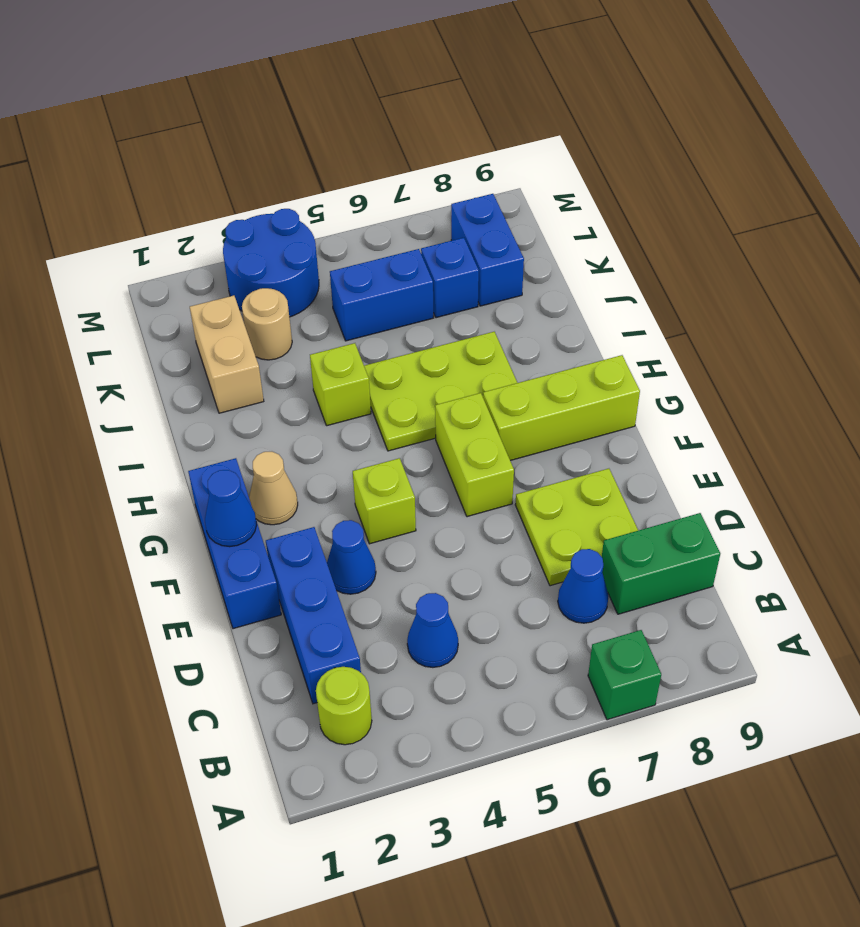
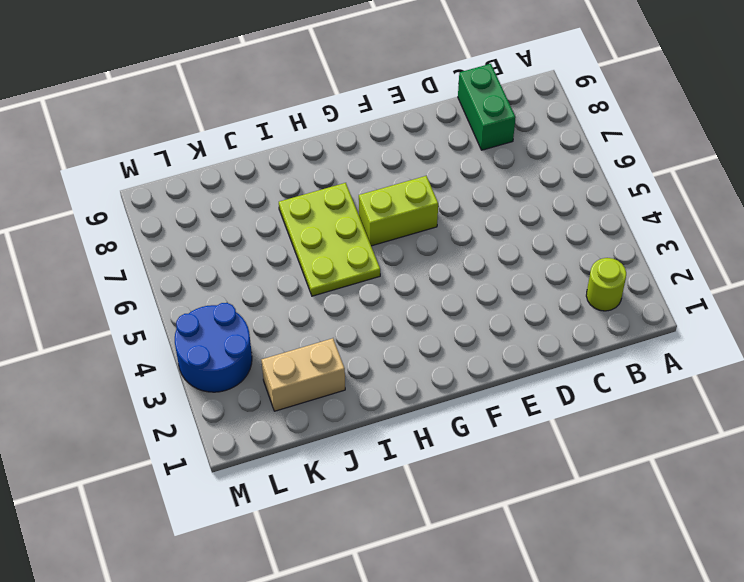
none -> green brick A7 level 1
none -> blue brick C2:E2 level 1
none -> blue cone C4 level 1

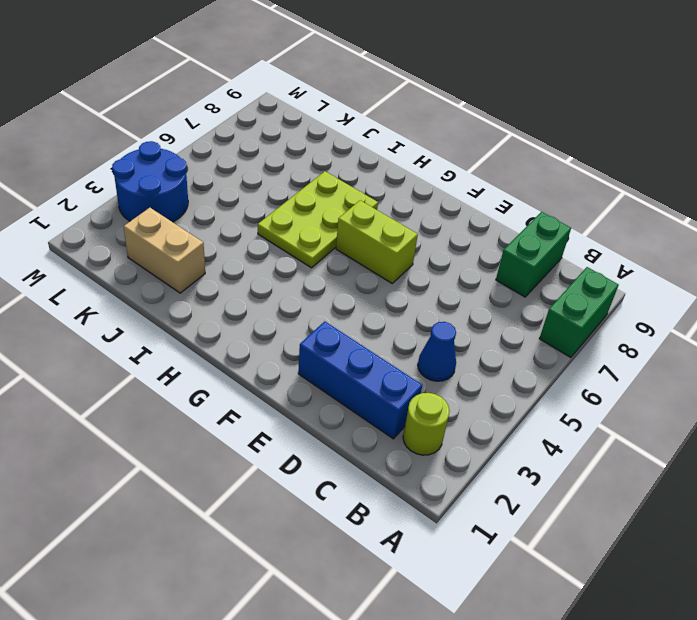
green brick A7:A8 level 1 -> green brick A7 level 1
none -> blue cone C7 level 1
none -> lime plate D7:E8 level 1
none -> blue brick E1:G1 level 1

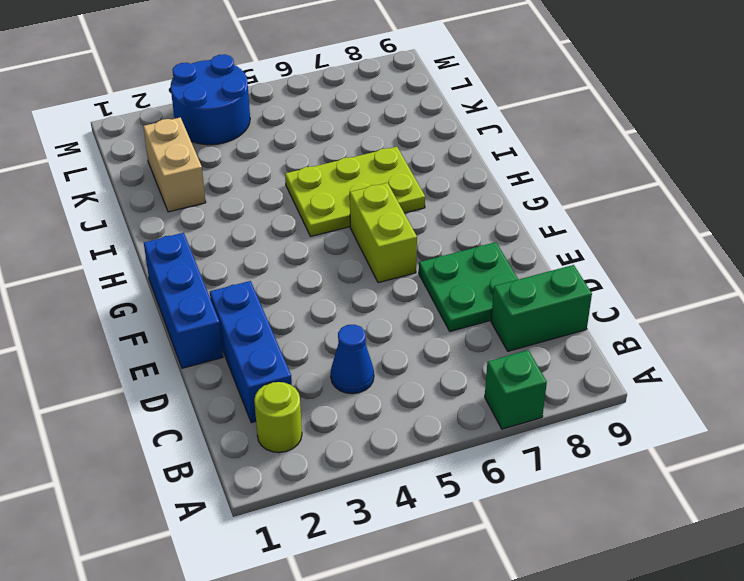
green plate D7:E8 level 1 -> lime plate D7:E8 level 1
none -> blue cone C7 level 1
none -> blue cone E3 level 1
none -> lime brick F4 level 1

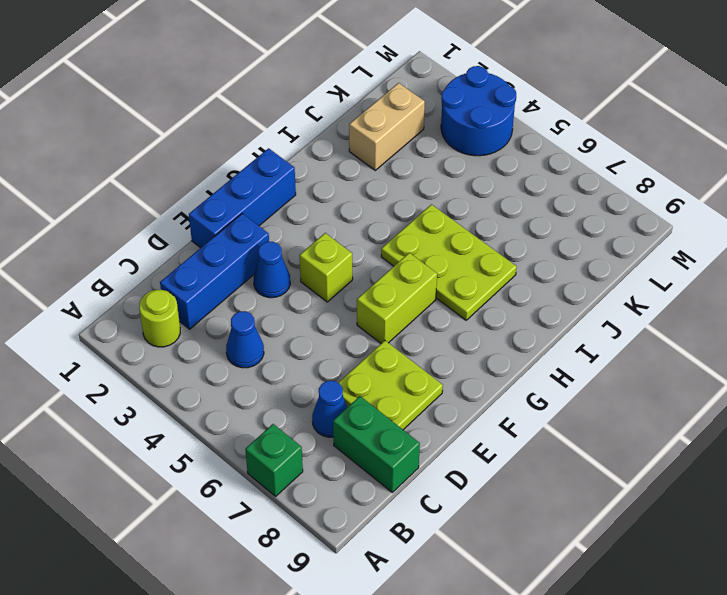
none -> tan cone G2 level 1
none -> lime brick G7:G9 level 1
none -> lime brick I4 level 1

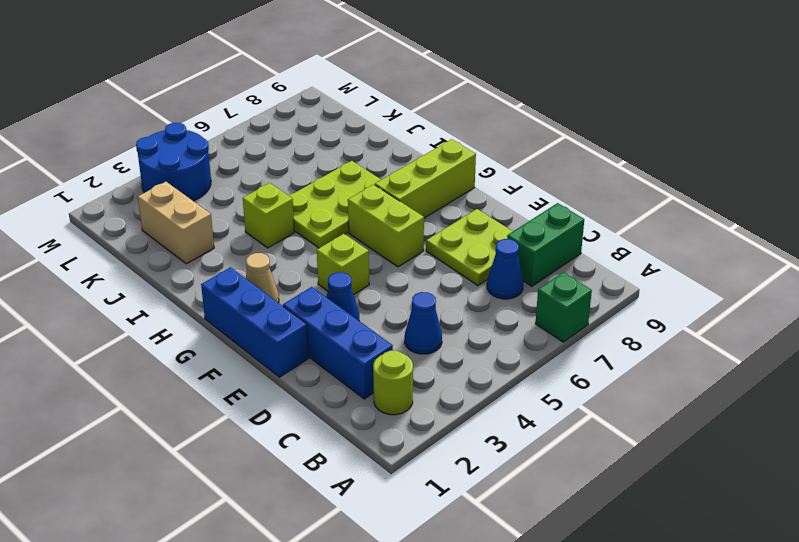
none -> tan round brick K3 level 1
none -> blue brick K5:K6 level 1
none -> blue brick K7 level 1

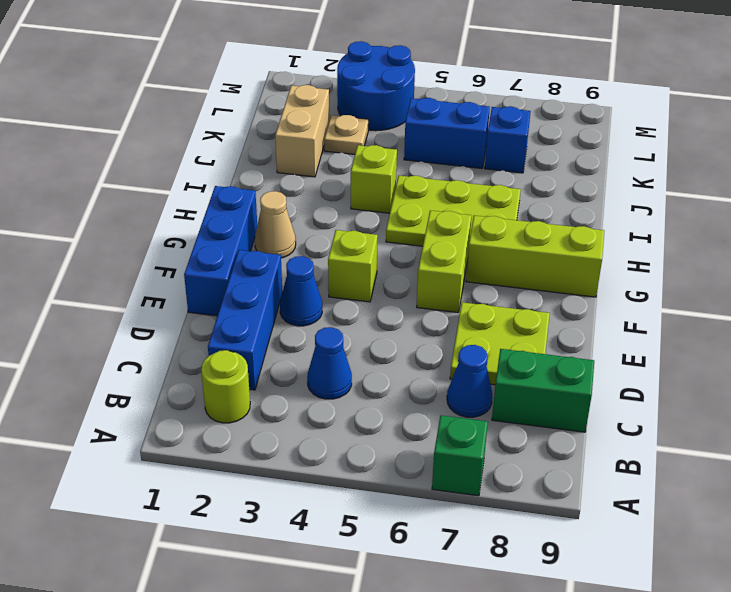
tan plate K3 level 1 -> tan round brick K3 level 1
none -> blue brick K8:L8 level 1
none -> blue cone F1 level 2

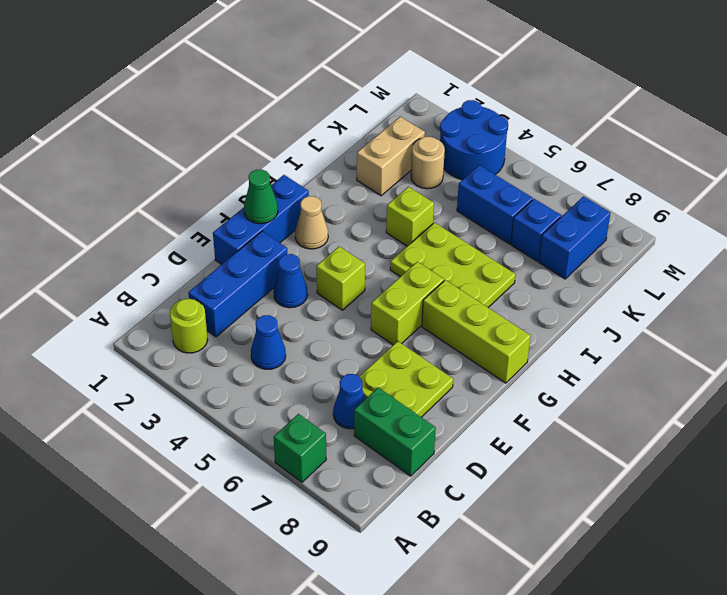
green cone F1 level 2 -> blue cone F1 level 2

